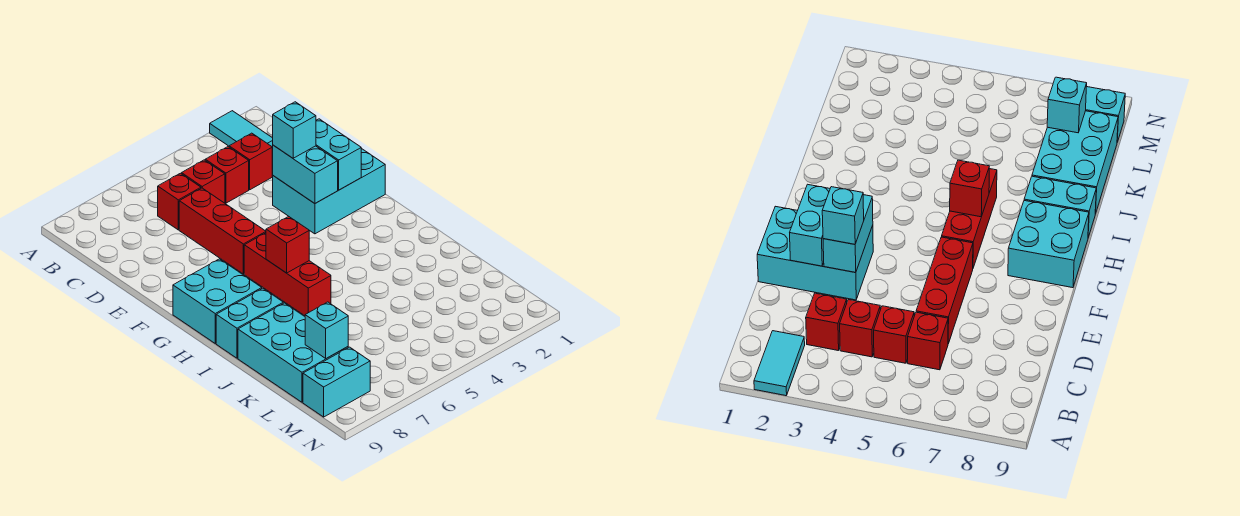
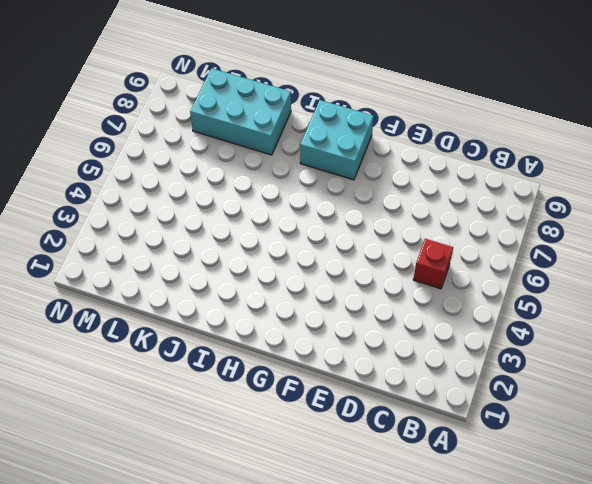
none -> cyan tile A2:B2 level 1
none -> red brick C3 level 1
none -> red brick C4 level 1

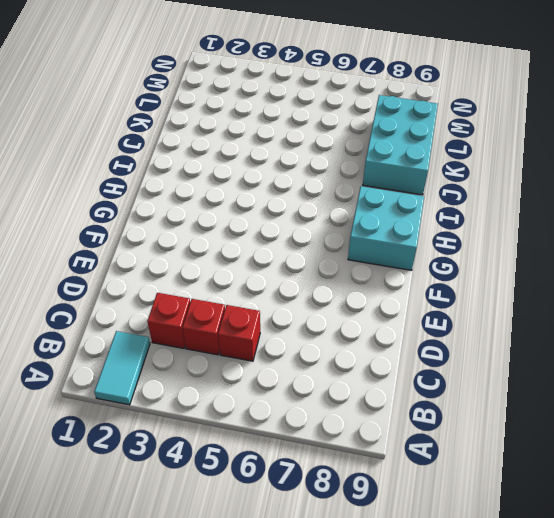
none -> red brick C6 level 1
none -> red brick D6:F6 level 1
none -> cyan brick E1:F3 level 1

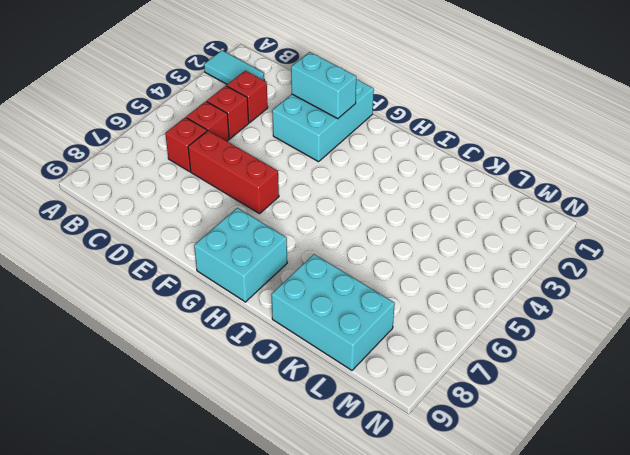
none -> red brick G6:I6 level 1
none -> cyan brick I8:I9 level 1
none -> cyan brick M8:M9 level 1

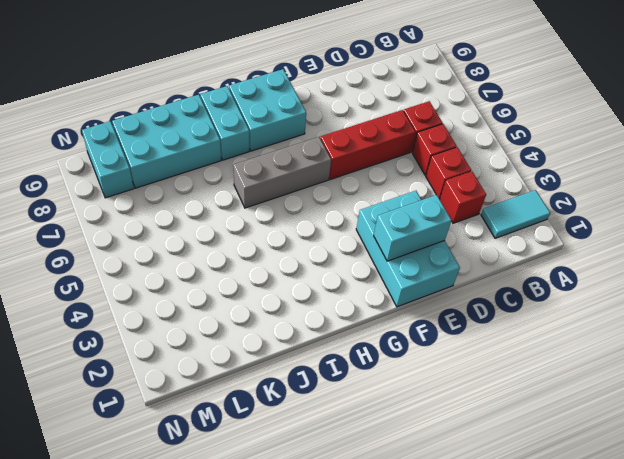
grey brick G6:I6 level 1 -> red brick G6:I6 level 1
none -> cyan brick E3:F3 level 2
none -> red brick H6 level 2
none -> cyan brick L8 level 2

